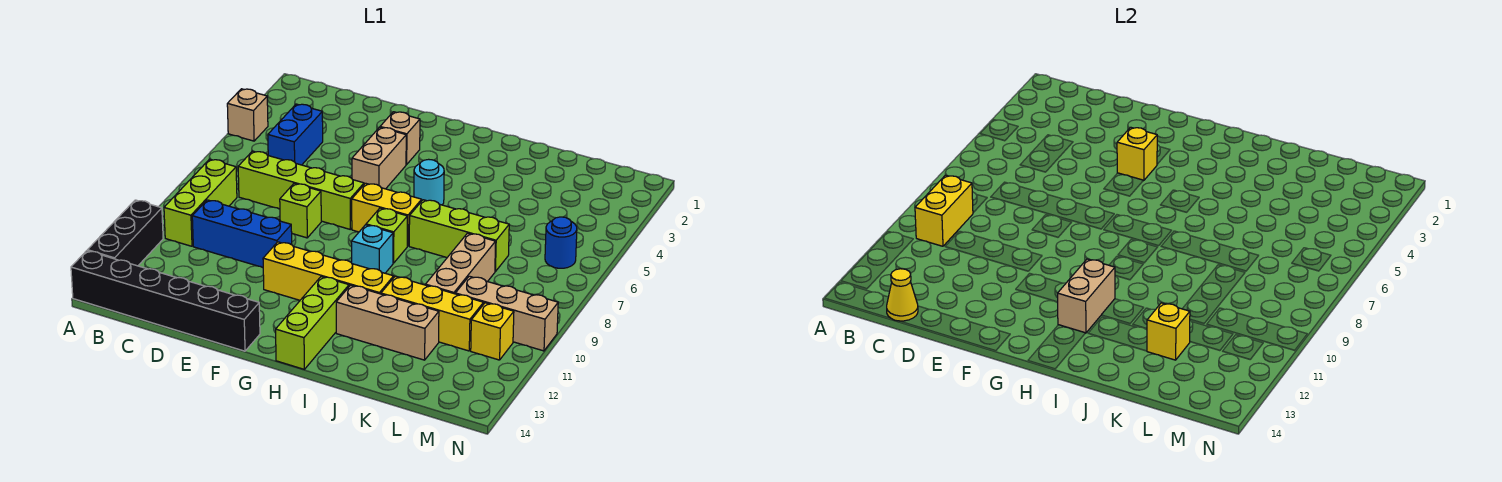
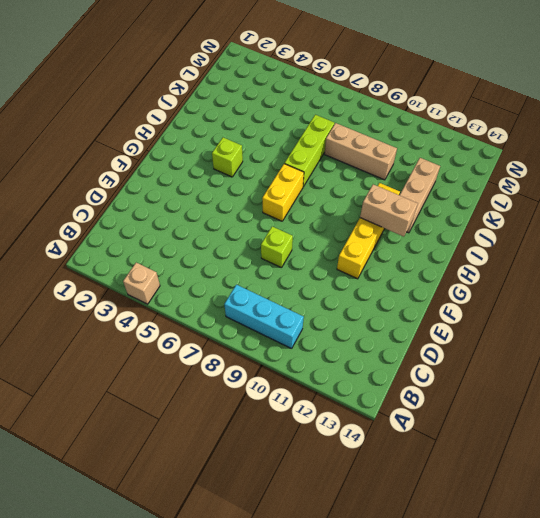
cyan brick B8:B10 level 1 -> lime brick B8:B10 level 1
lime brick H4 level 1 -> lime brick H8 level 1
none -> black brick A11:A13 level 1
none -> black brick A14:F14 level 1
none -> blue brick C4:C5 level 1

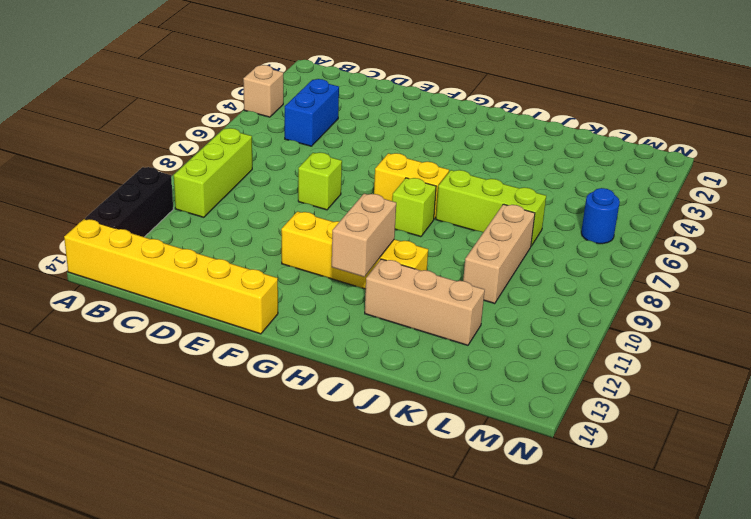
yellow brick A14:F14 level 1 -> black brick A14:F14 level 1
none -> lime brick C7:F7 level 1
none -> blue brick C10:E10 level 1
none -> tan brick F3 level 1

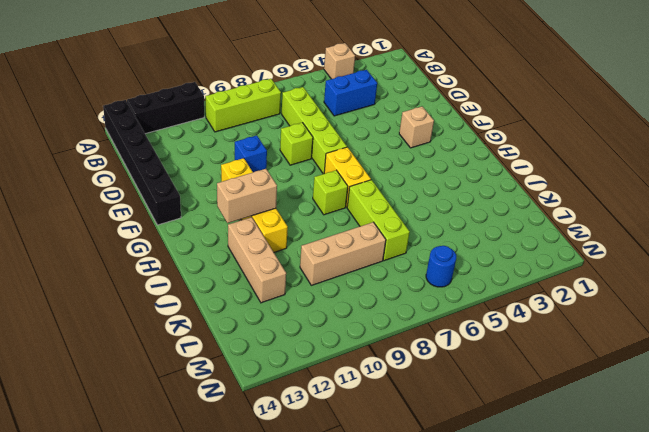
blue brick E10 level 1 -> blue brick C10:E10 level 1
none -> tan brick F4:F5 level 1
none -> cyan round brick H5 level 1
none -> cyan brick H9 level 1

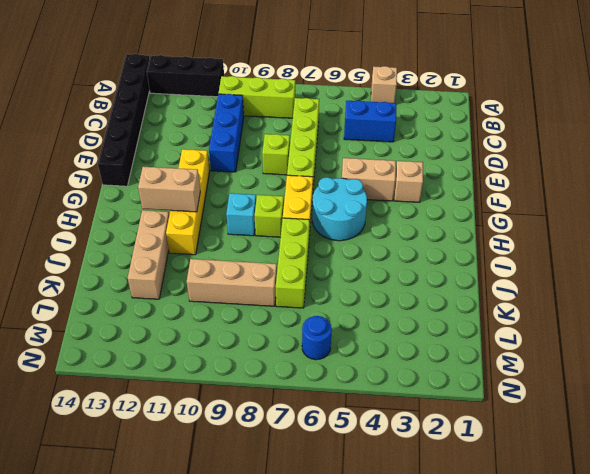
cyan round brick G5:H6 level 1 -> cyan round brick H5 level 1
none -> lime brick H12:H14 level 1
none -> yellow brick J11:L11 level 1
none -> tan brick L10:N10 level 1

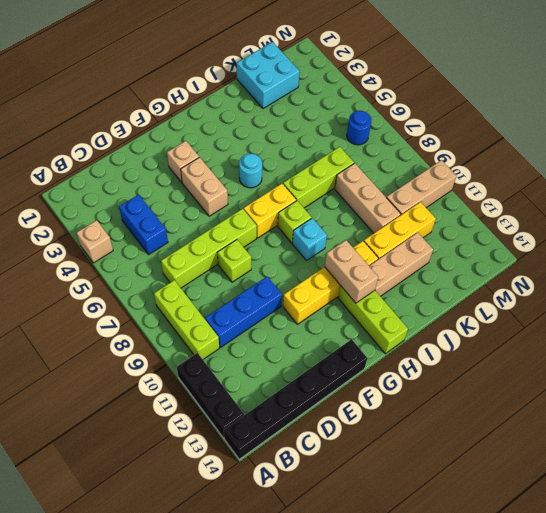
cyan brick K1:L2 level 1 -> none
none -> yellow brick M11 level 1
none -> yellow brick B9:B10 level 2
none -> yellow cone C14 level 2

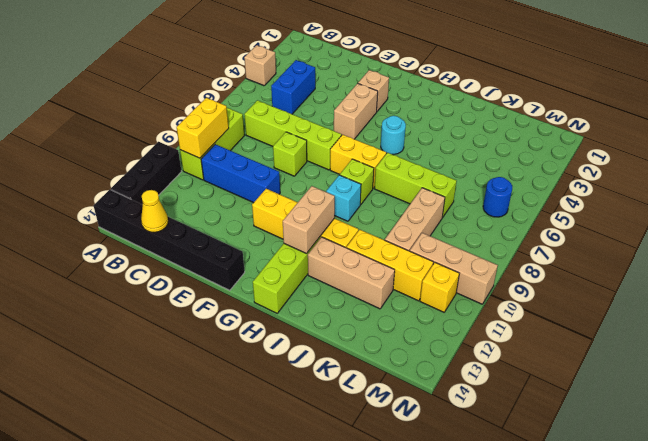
none -> yellow brick F4 level 2
none -> yellow brick K12 level 2

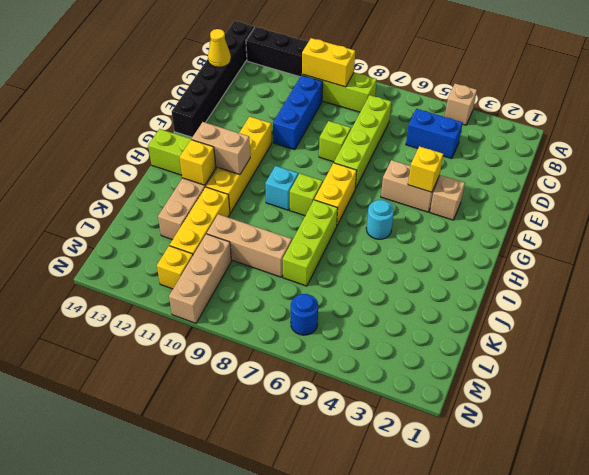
yellow brick I12 level 2 -> yellow brick K12 level 2

